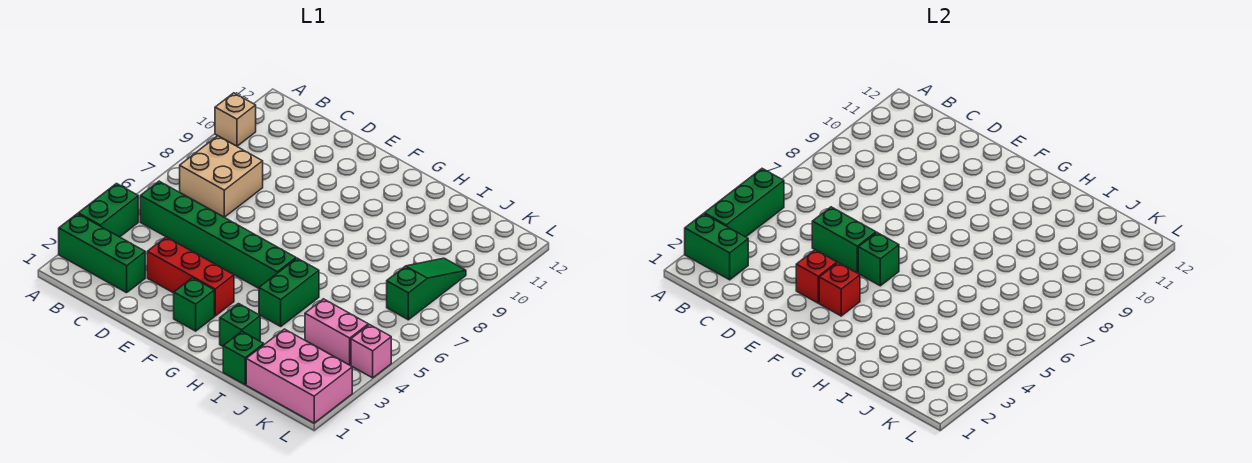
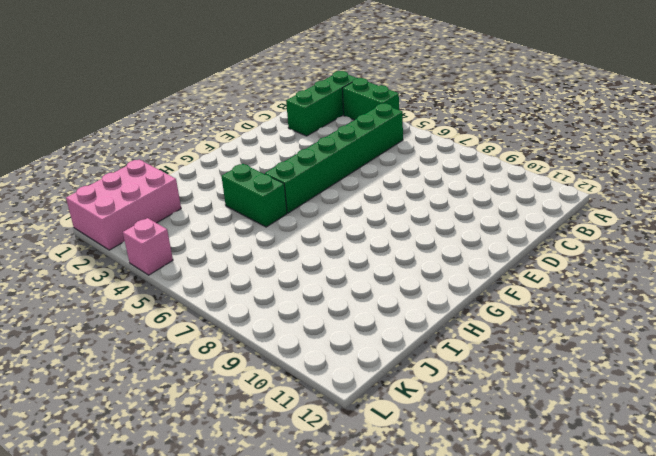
none -> tan brick A10 level 1
none -> tan brick B7:C8 level 1
none -> red brick D3:F3 level 1

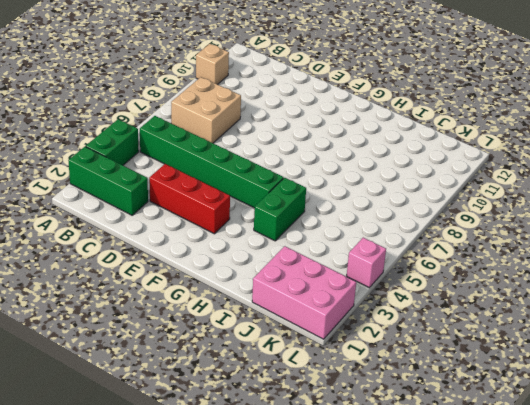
none -> green brick F2 level 1
none -> green brick H2 level 1
none -> green brick I1 level 1

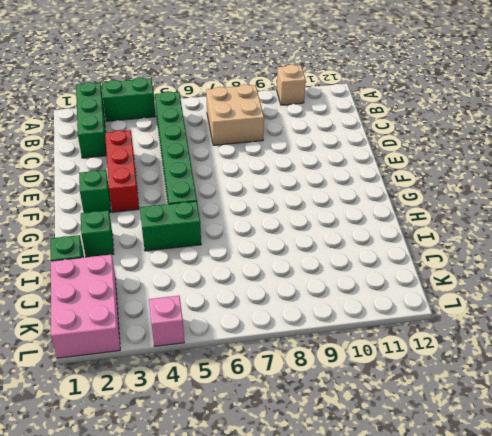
none -> pink brick J4:K4 level 1
none -> green slope K7:K9 level 1 top 7
none -> green brick A2:B2 level 2

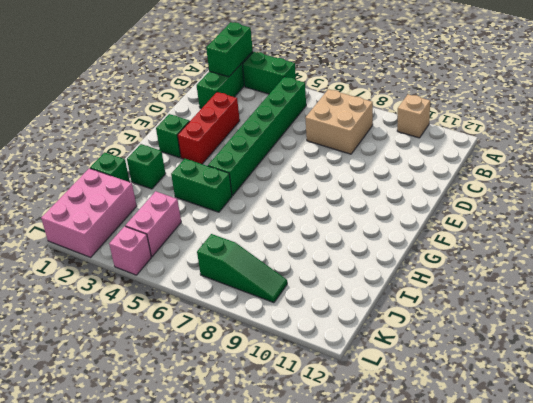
none -> green brick A3:A5 level 2
none -> green brick D5:E5 level 2
none -> red brick E3 level 2

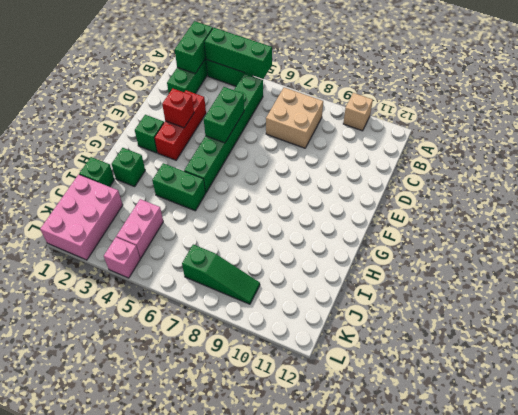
none -> red brick F3 level 2
none -> green brick F5 level 2

